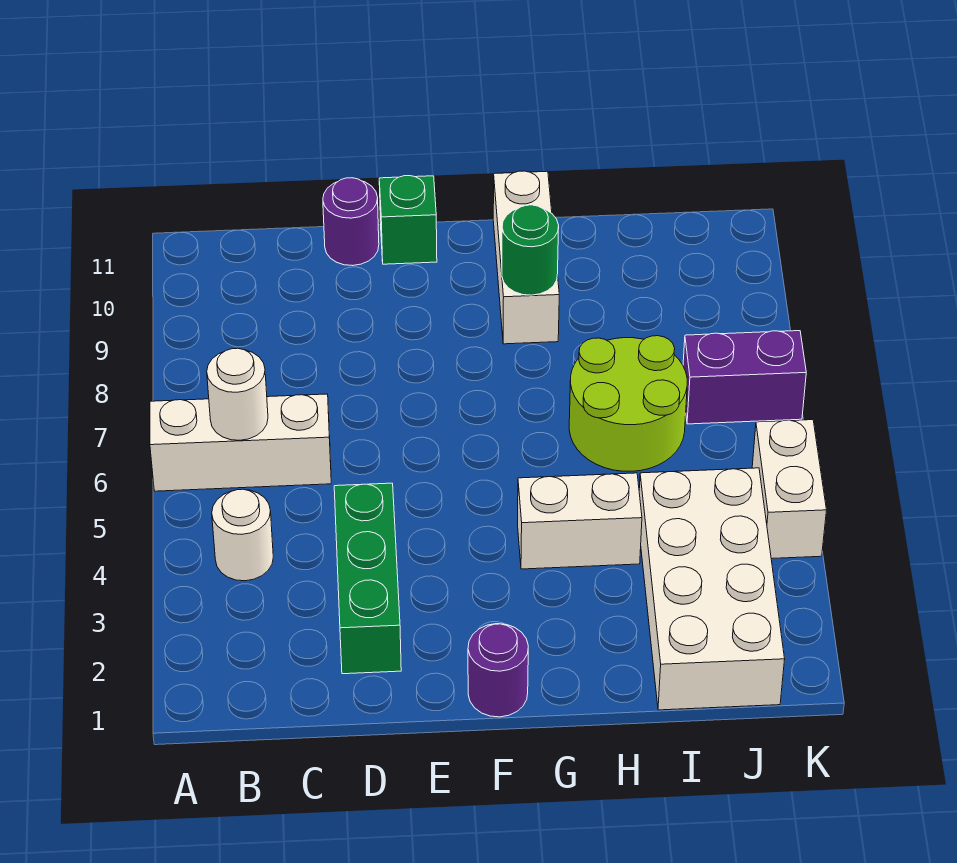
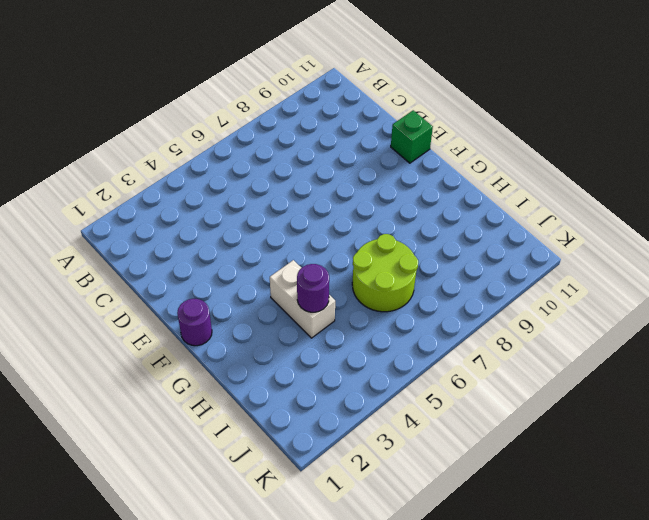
purple round brick H4 level 2 -> purple round brick D11 level 1
none -> white brick A6:C6 level 1
none -> white round brick B4 level 1
none -> green brick D2:D4 level 1

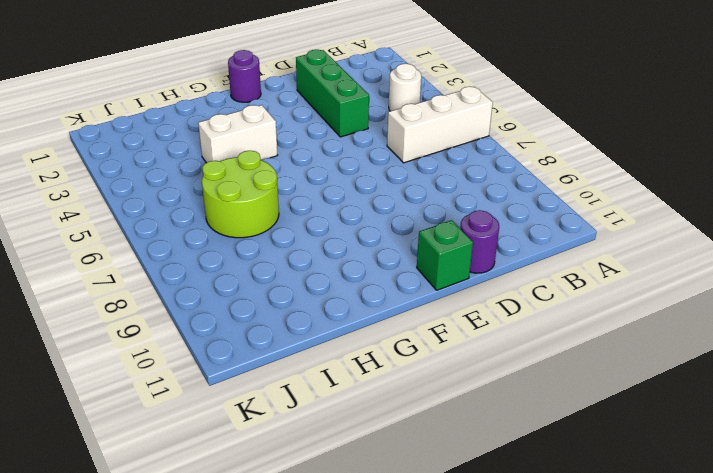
none -> white brick G9:G11 level 1
none -> white brick I1:J4 level 1
none -> purple brick J7:K7 level 1

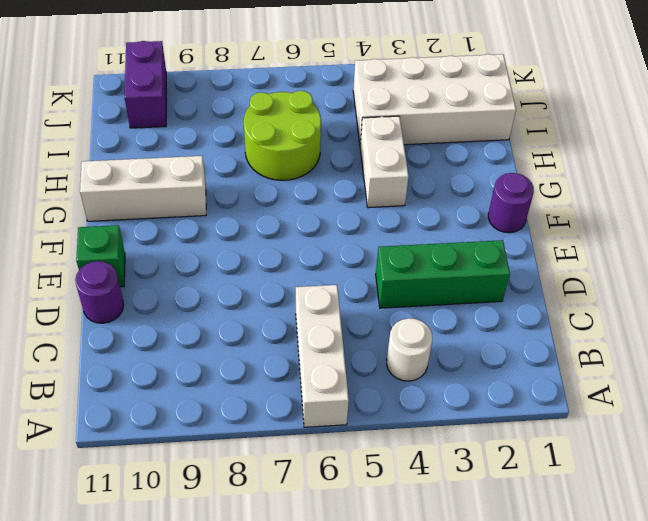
purple brick J10:K10 level 1 -> purple brick J7:K7 level 1
none -> white brick K4:K5 level 1
none -> white round brick B6 level 2
none -> green round brick G9 level 2

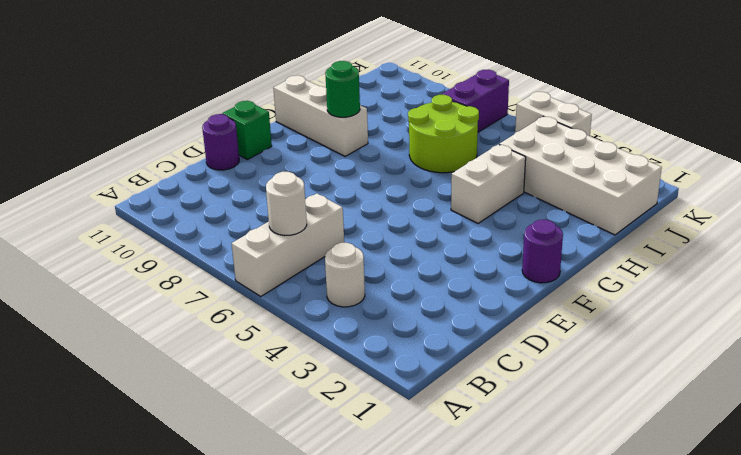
none -> green brick D2:D4 level 1

